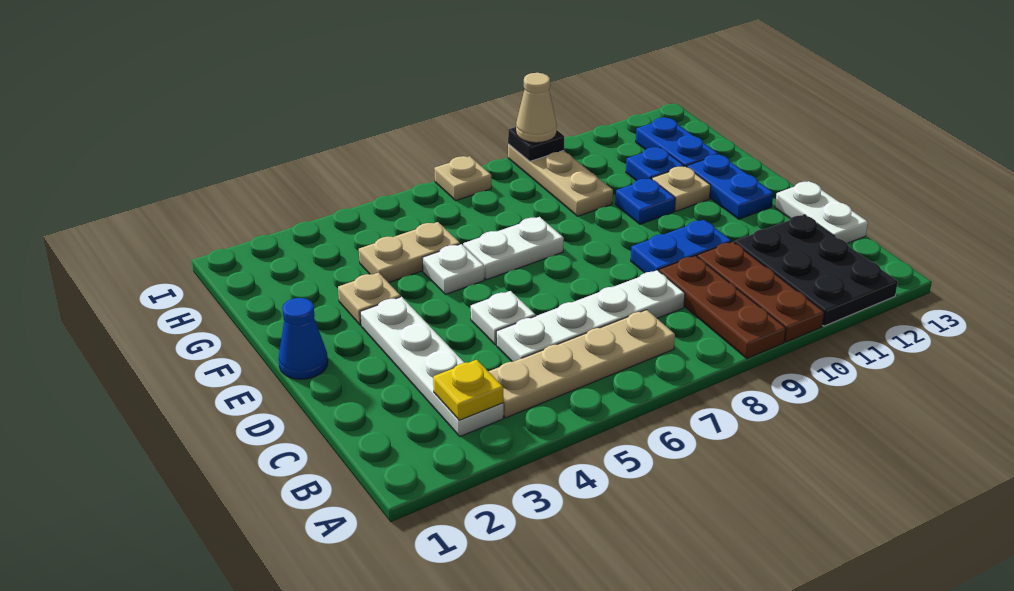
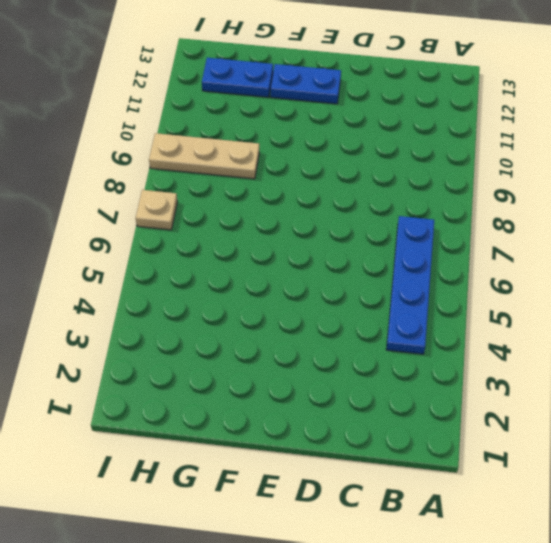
blue plate B4:B7 level 1 -> tan plate B4:B7 level 1
none -> brown plate A9:C9 level 1
none -> brown plate A10:C10 level 1
none -> black plate A11:C12 level 1

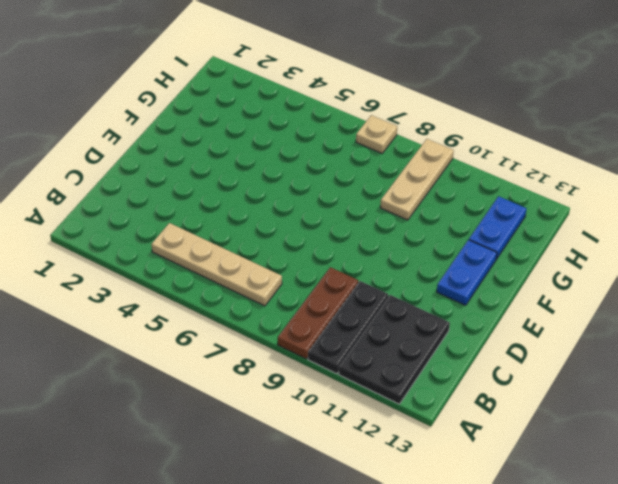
black plate A10:C10 level 1 -> brown plate A10:C10 level 1
none -> white plate B3:E3 level 1
none -> white plate C5:C8 level 1
none -> white plate C13:D13 level 1

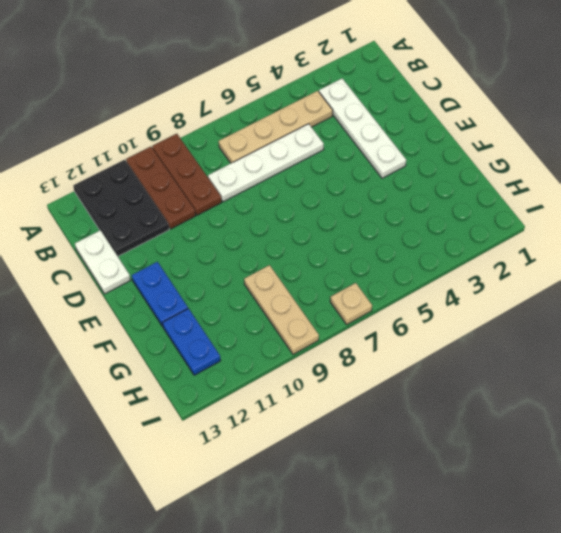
none -> white plate D5 level 1
none -> blue plate D9:D10 level 1
none -> blue cone E1 level 1

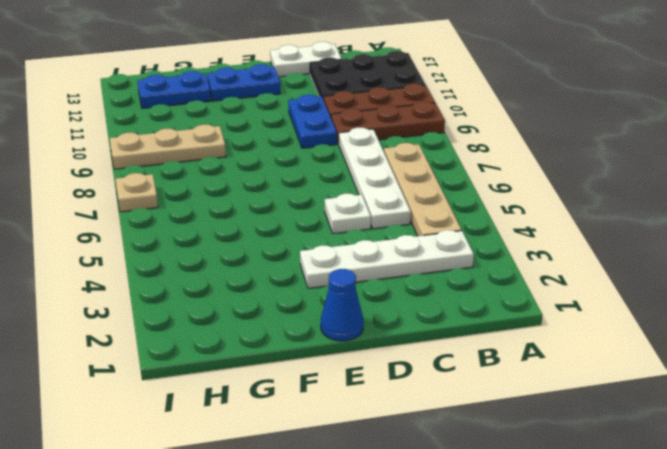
none -> tan plate F3 level 1
none -> white plate F5 level 1
none -> white plate F6:F7 level 1

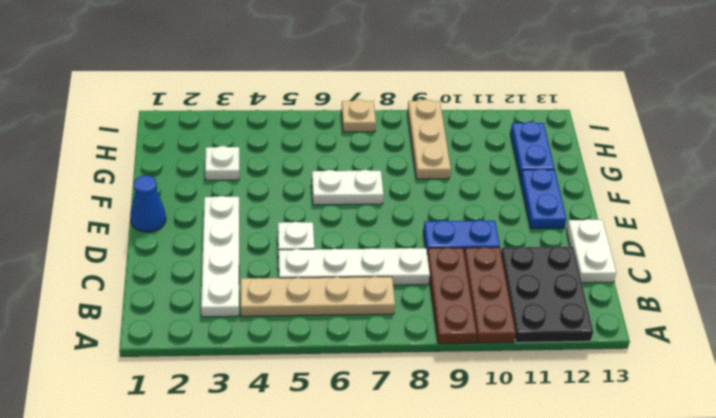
white plate G3 level 1 -> white plate F5 level 1
none -> tan plate F3 level 1
none -> blue plate F10 level 1
none -> tan plate F11 level 1

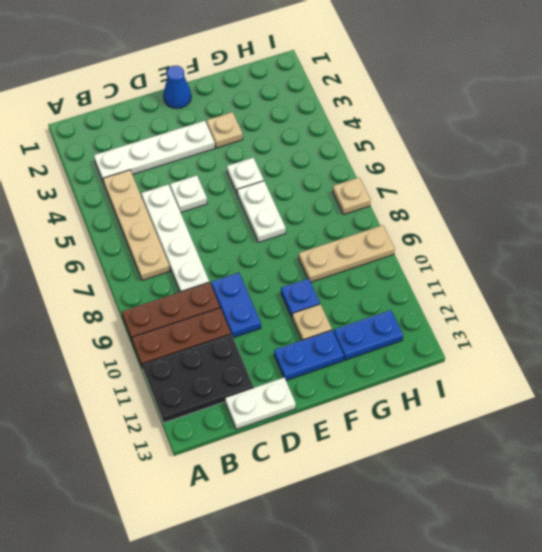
none -> tan plate G4:G5 level 1
none -> blue plate G11 level 1
none -> yellow plate B3 level 2

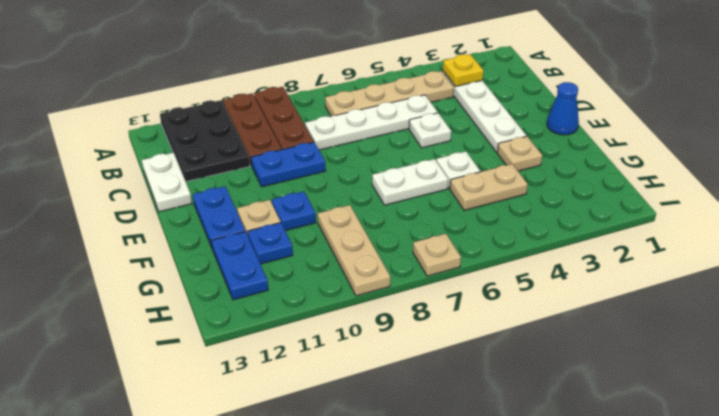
none -> black plate I9 level 2
none -> tan cone I9 level 3

